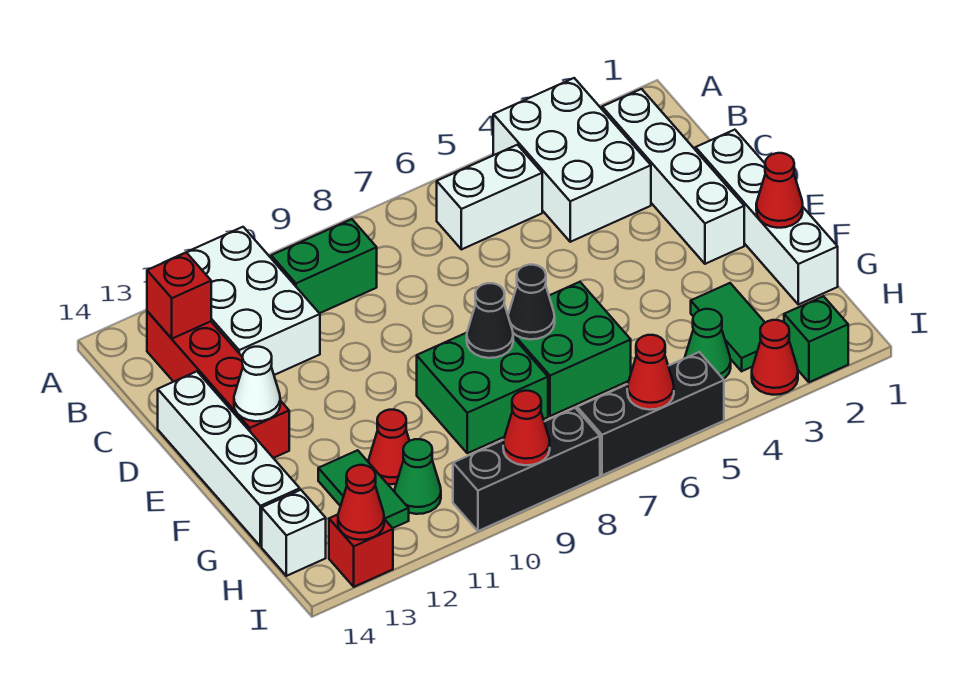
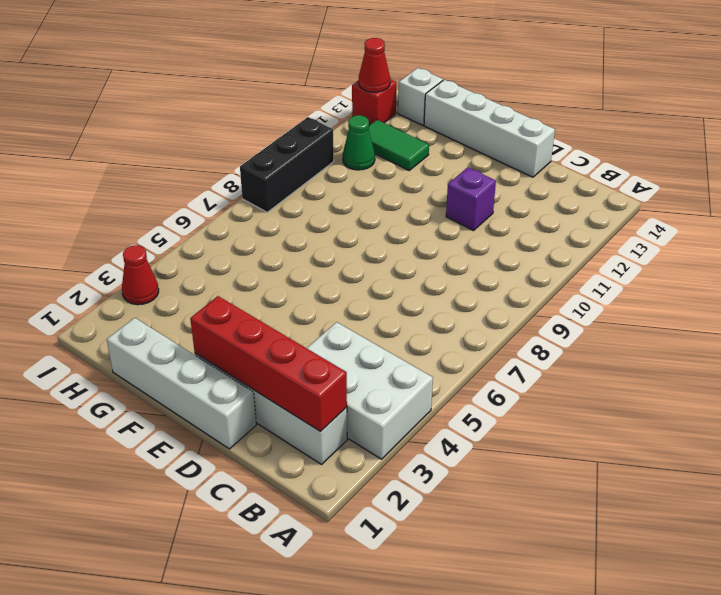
red brick B2:E2 level 2 -> red brick B13:E13 level 1
purple brick D11 level 1 -> none
none -> white brick A11:C12 level 1
none -> white brick B5:B6 level 1
none -> green brick B9:B10 level 1

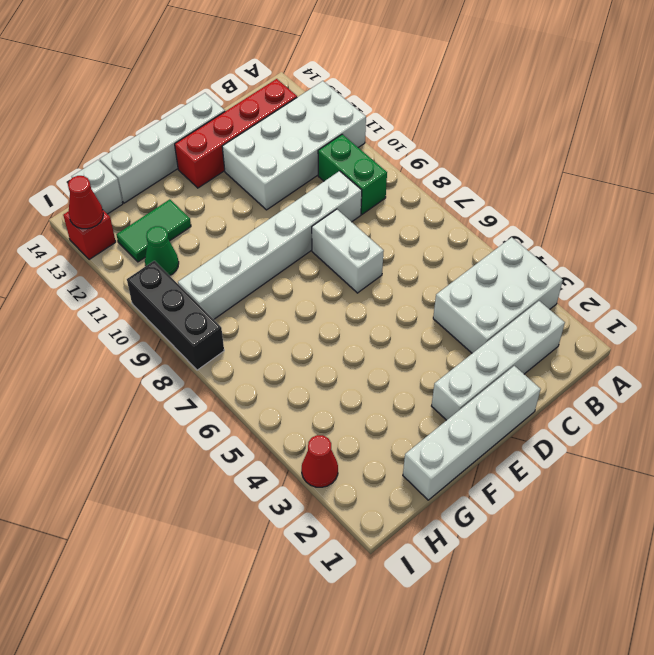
white brick A11:D12 level 1 -> white brick A11:C12 level 1
white brick C9:H9 level 1 -> green brick F8:G9 level 1
white brick D7:D8 level 1 -> white brick B5:B6 level 1
none -> green brick F6:G7 level 1
none -> green tile G3:H3 level 1
none -> red cone G11 level 1

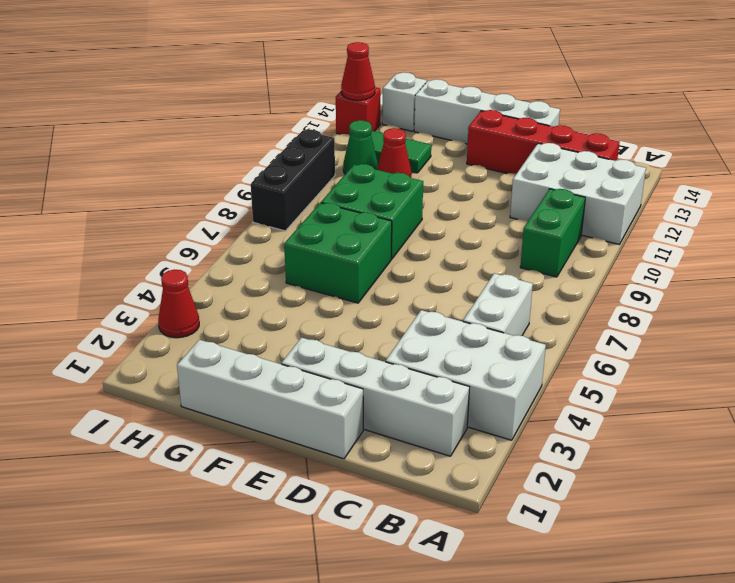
none -> green tile G3:H3 level 1
none -> green cone H4 level 1
none -> green brick I2 level 1

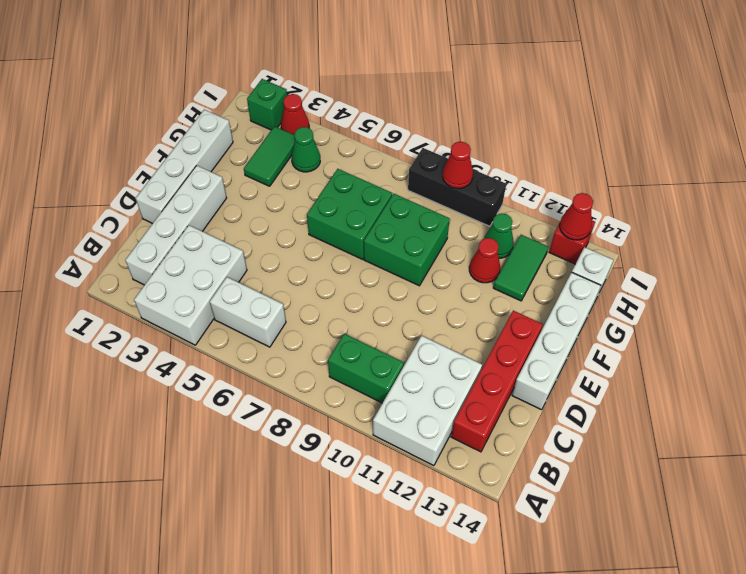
none -> black brick I5:I7 level 1
none -> red brick B13 level 2
none -> white cone E13 level 2

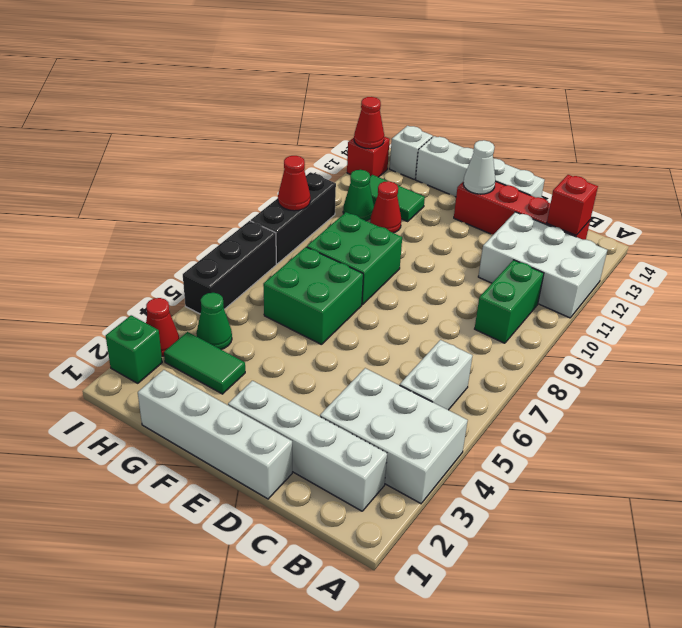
none -> red cone F1 level 2
none -> black cone F7 level 2
none -> black cone F8 level 2

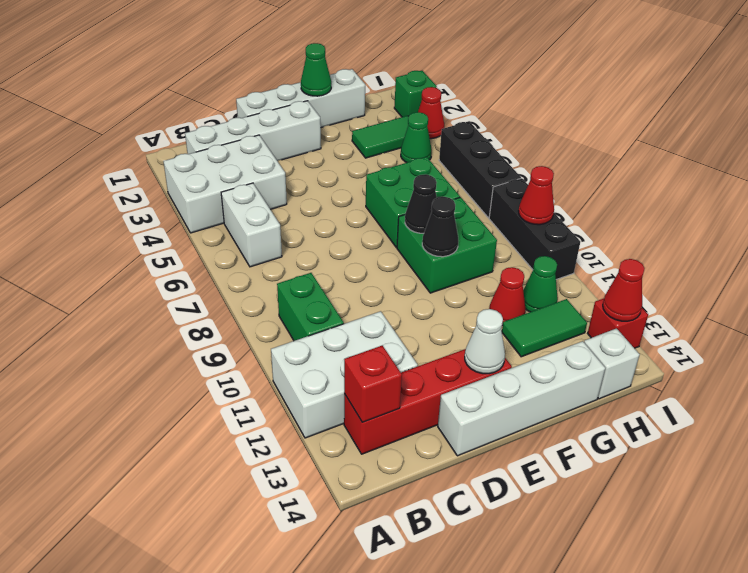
green cone F1 level 2 -> red cone F1 level 2
black cone F9 level 2 -> black cone F7 level 2
none -> red cone I6 level 2

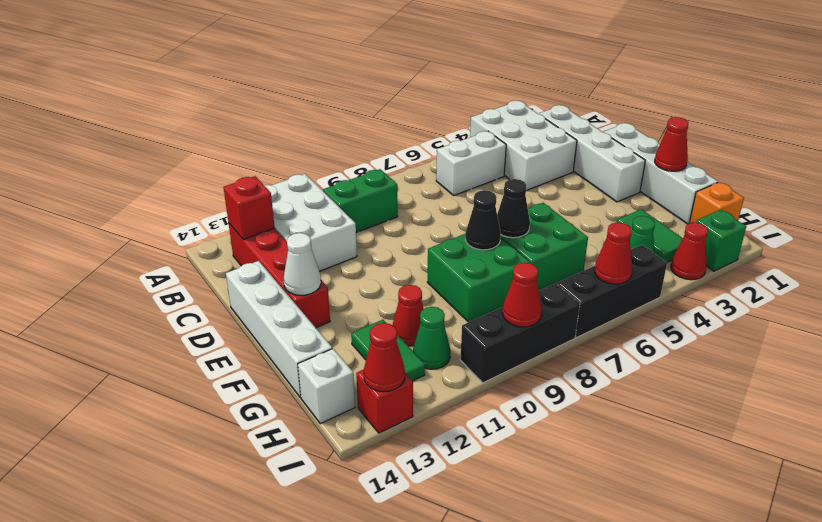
orange brick H1 level 1 -> none

